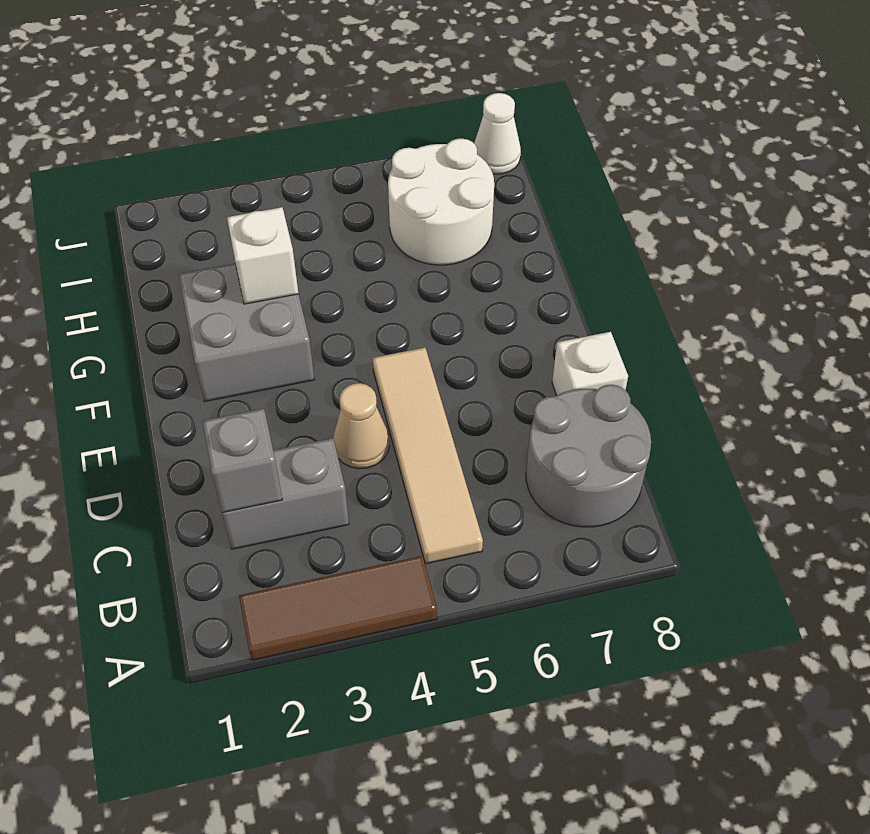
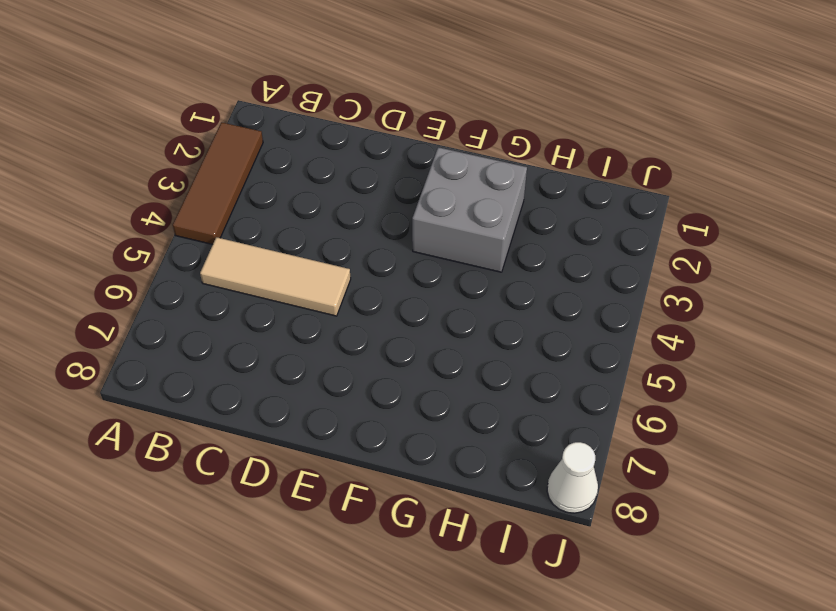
tan tile B5:D5 level 1 -> tan tile B5:E5 level 1
none -> grey round brick B7:C8 level 1
none -> grey brick C2:C3 level 1

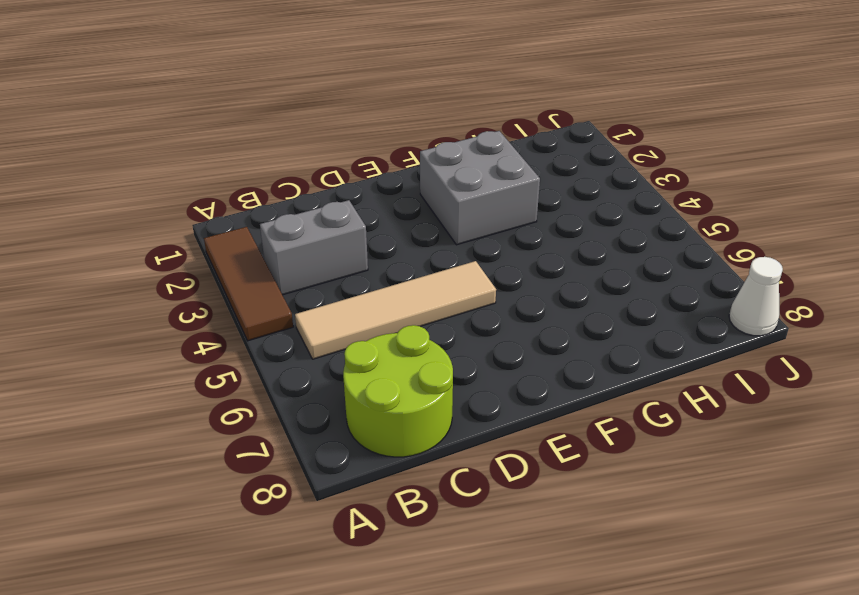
grey brick B3:C3 level 1 -> grey brick C2:C3 level 1
lime round brick B7:C8 level 1 -> grey round brick B7:C8 level 1
none -> tan cone D4 level 1
none -> white brick D8 level 1

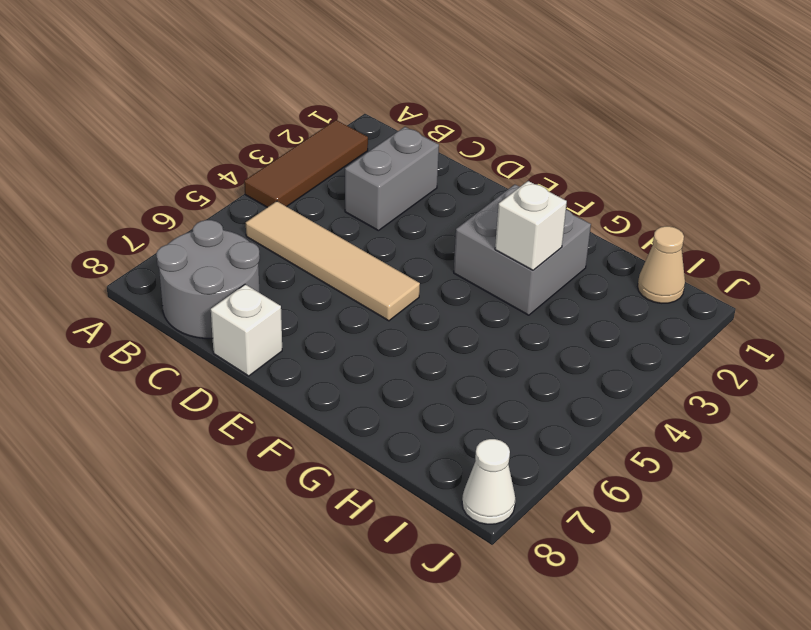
tan cone I1 level 1 -> tan cone D4 level 1
none -> white round brick H6:I7 level 1
none -> grey brick C2 level 2

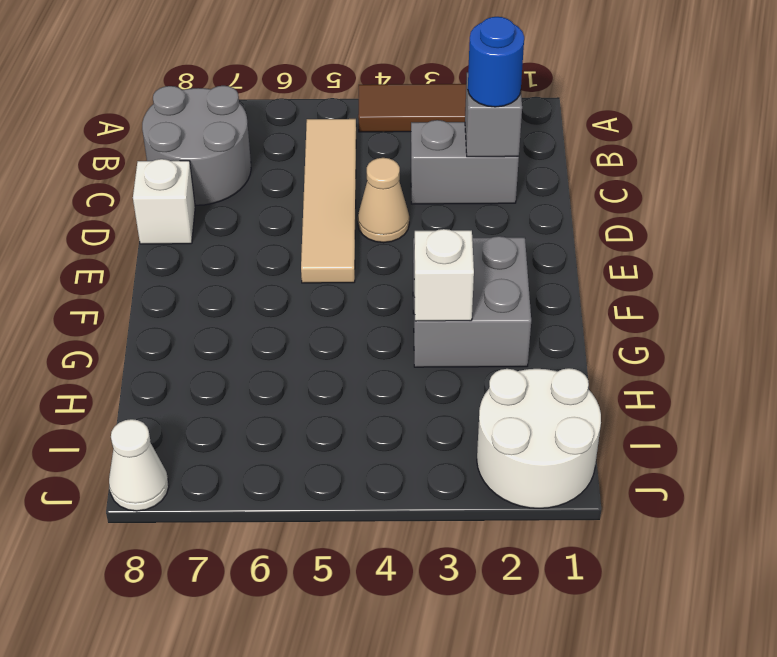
blue round brick C2 level 3 -> none
white round brick I1:J2 level 1 -> white round brick H6:I7 level 1

